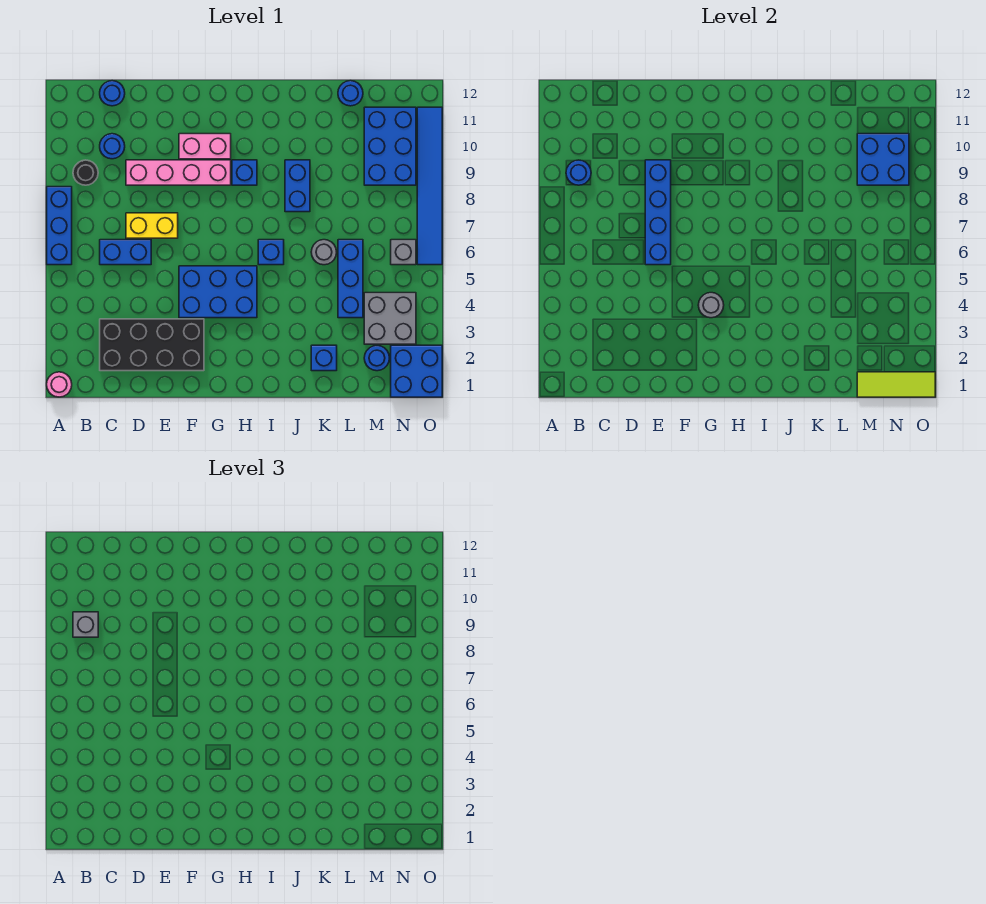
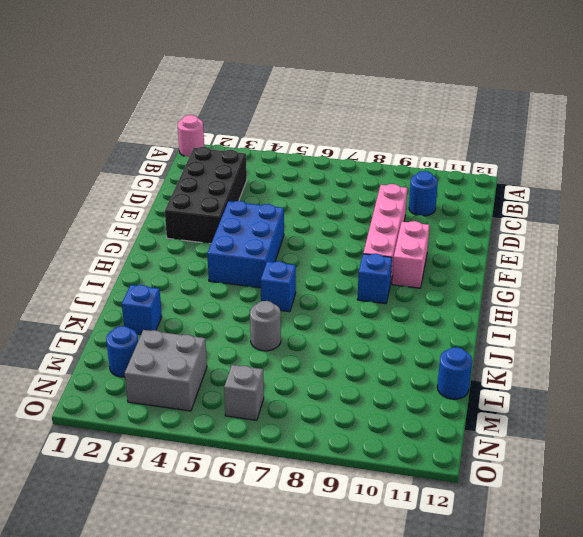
none -> blue brick A6:A8 level 1
none -> black round brick B9 level 1
none -> blue brick C6:D6 level 1
none -> blue round brick C12 level 1

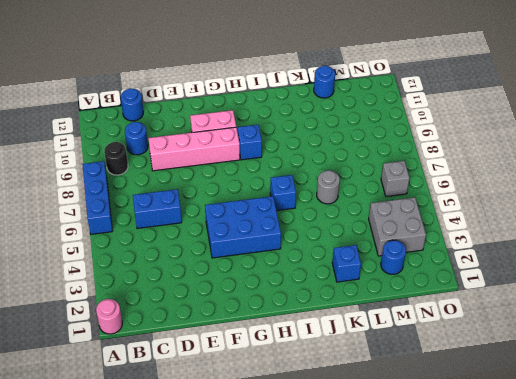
none -> black brick C2:F3 level 1
none -> yellow brick D7:E7 level 1
none -> blue brick J8:J9 level 1
none -> blue brick L4:L6 level 1

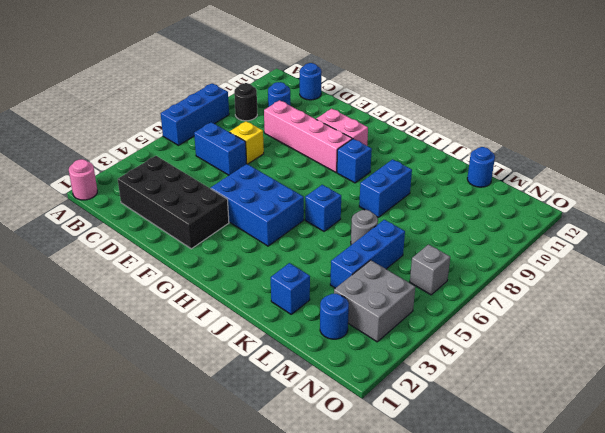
yellow brick D7 level 1 -> yellow brick D7:E7 level 1
none -> blue brick M9:N11 level 1
none -> blue brick N1:O2 level 1
none -> blue tile O6:O11 level 1
none -> blue round brick B9 level 2

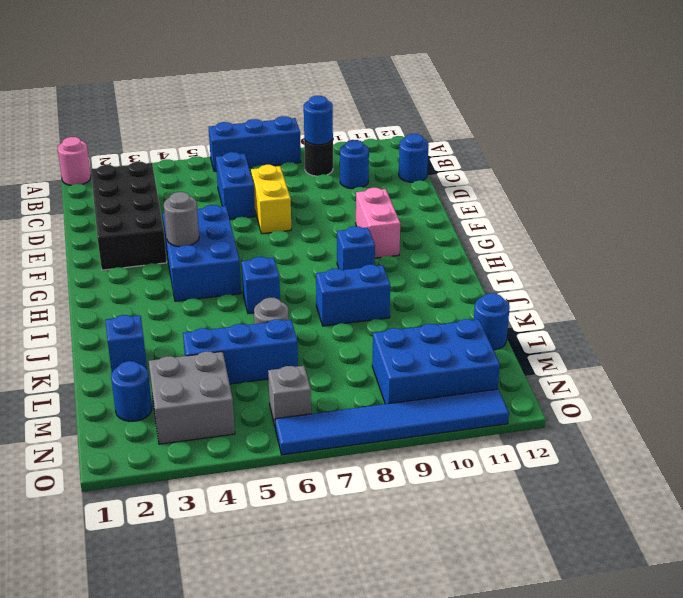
none -> pink brick D9:G9 level 1
none -> blue brick N1:O2 level 1
none -> blue brick E6:E9 level 2
none -> lime tile M1:O1 level 2

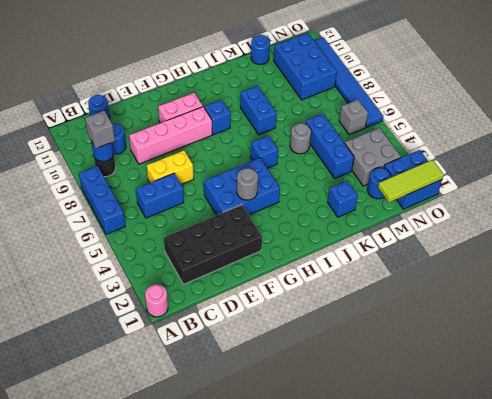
none -> blue brick E6:E9 level 2
none -> blue brick M9:N10 level 2

